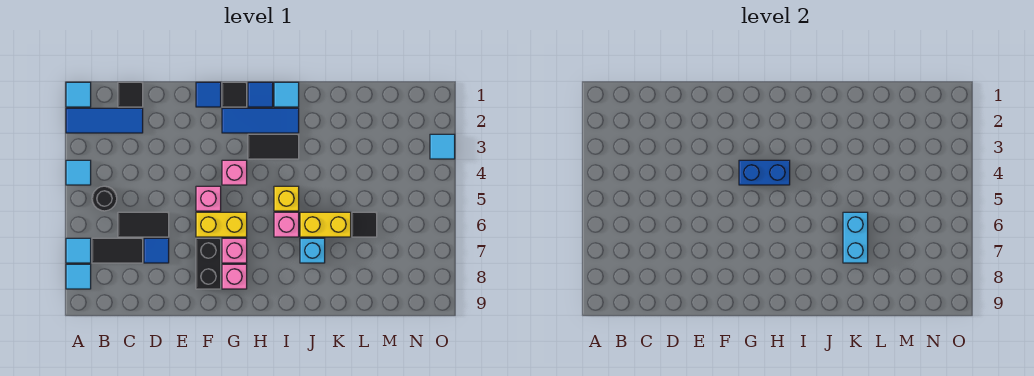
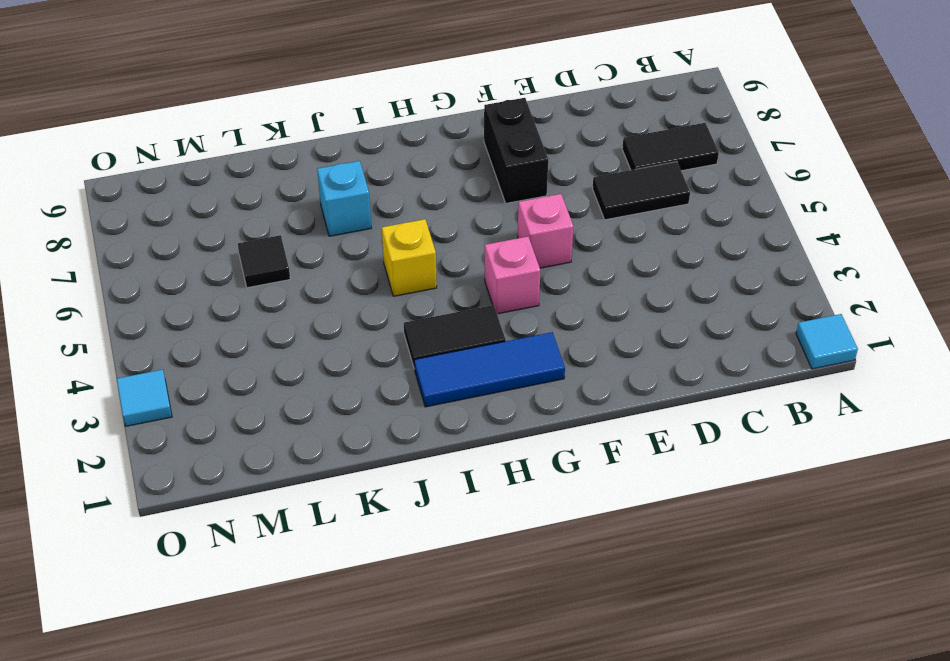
none -> blue tile A2:C2 level 1
none -> cyan tile A4 level 1
none -> cyan tile A7 level 1
none -> cyan tile A8 level 1

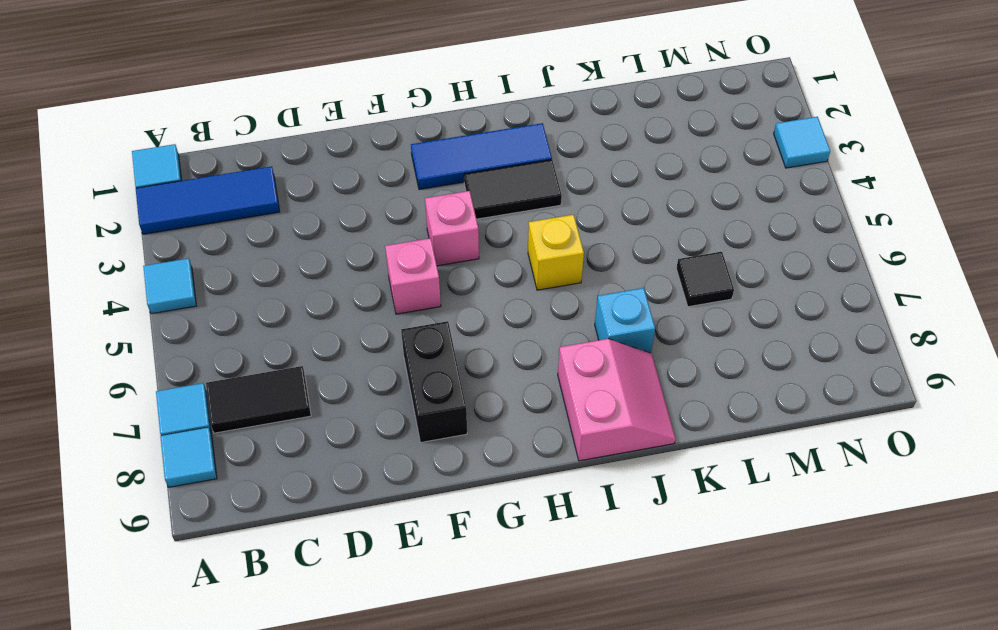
pink slope I8:J9 level 1 top I -> none
none -> black round brick B5 level 1
none -> black tile C1 level 1
none -> black tile C6:D6 level 1
none -> blue tile D7 level 1

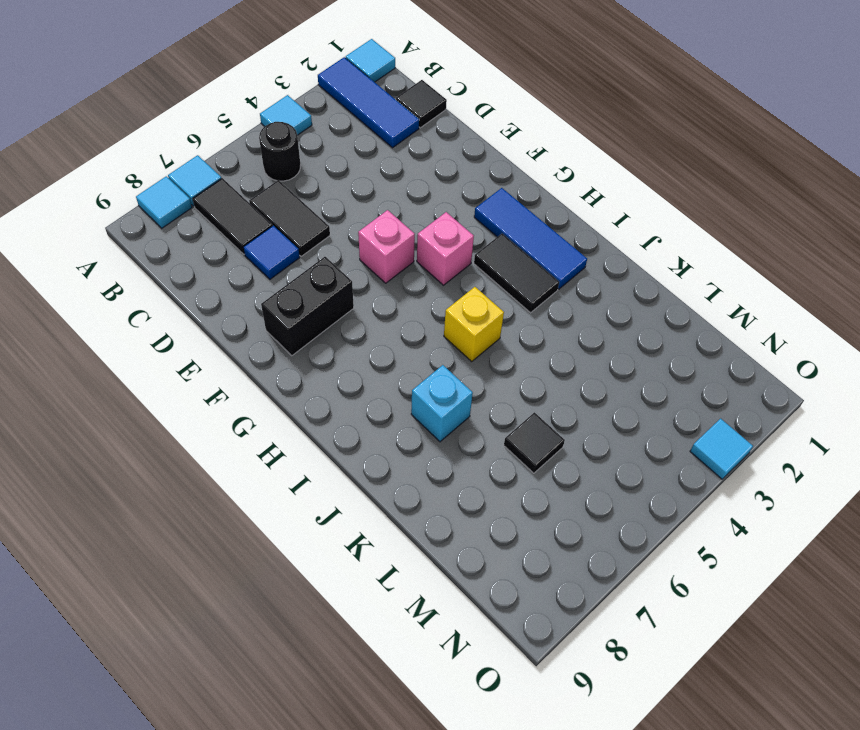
none -> blue tile F1 level 1
none -> yellow brick F6:G6 level 1
none -> black tile G1 level 1
none -> pink brick G7 level 1

